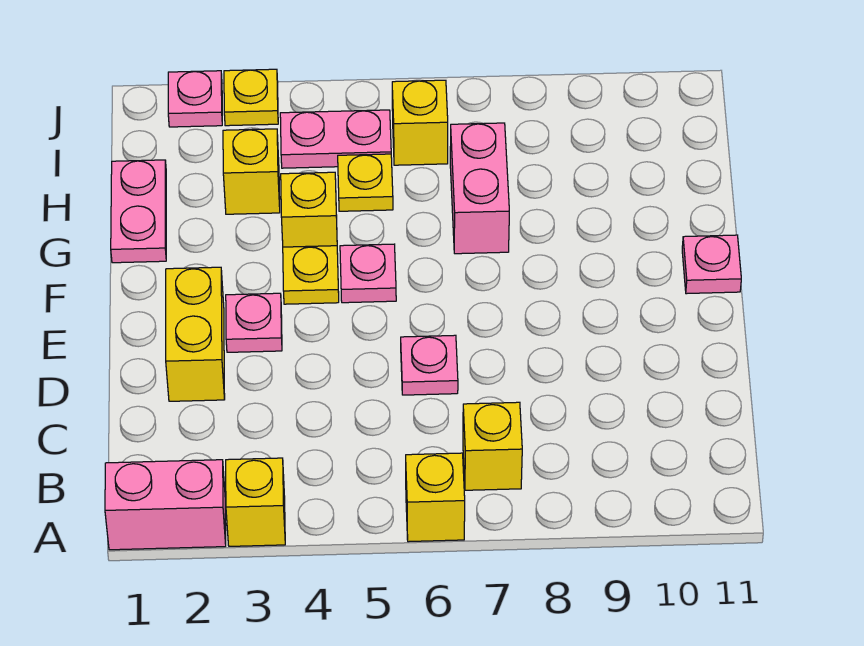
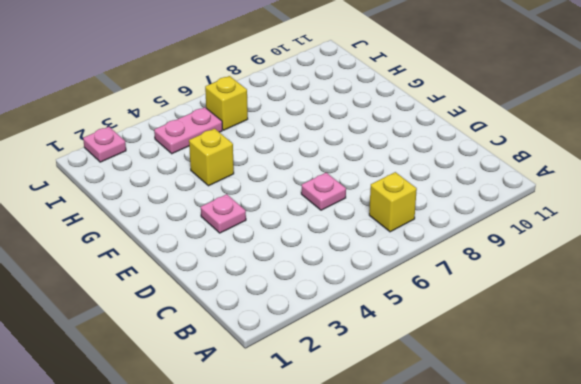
none -> pink brick A1:A2 level 1
none -> yellow brick A3 level 1
none -> yellow brick A6 level 1

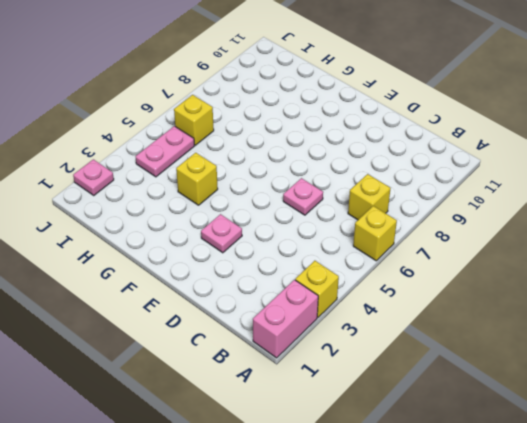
none -> yellow brick D2:E2 level 1
none -> yellow plate F4 level 1
none -> pink plate F5 level 1

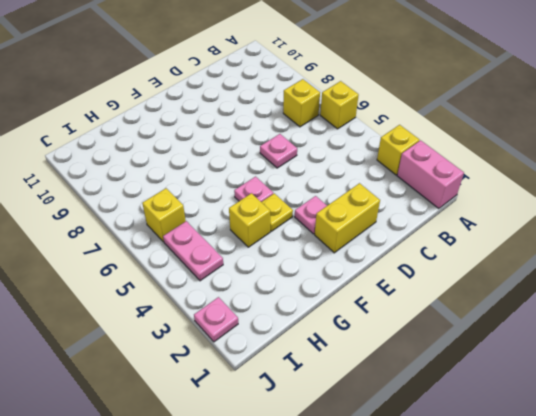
none -> pink plate F11 level 1
none -> pink plate G1:H1 level 1
none -> pink brick G7:H7 level 1

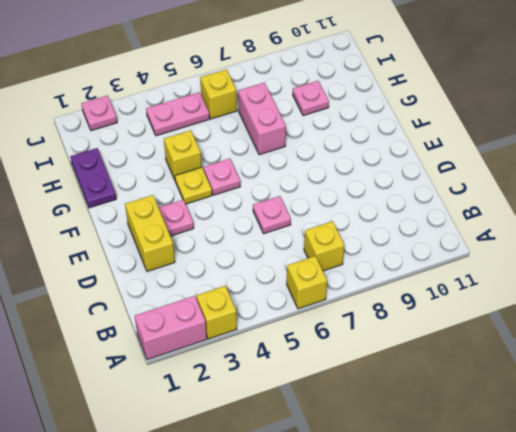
purple plate G1:H1 level 1 -> pink plate G1:H1 level 1
pink plate H9 level 1 -> pink plate F11 level 1
none -> yellow brick H3 level 1
none -> yellow plate H5 level 1
none -> yellow plate J3 level 1

